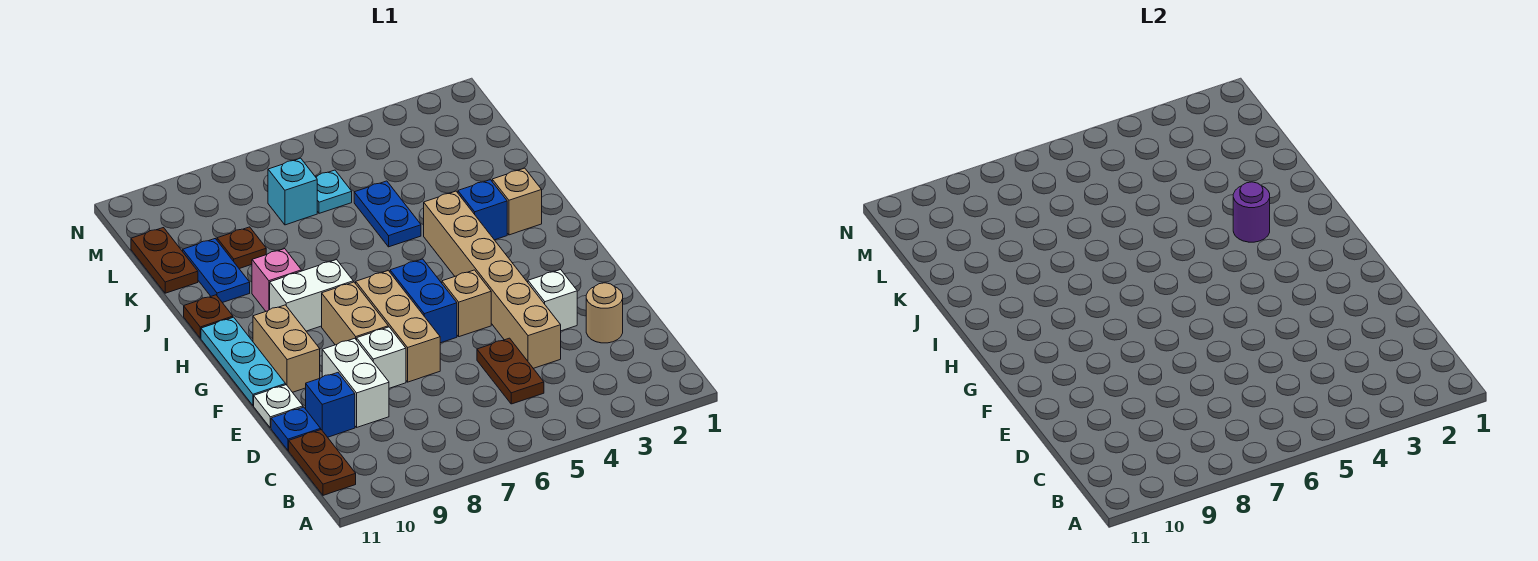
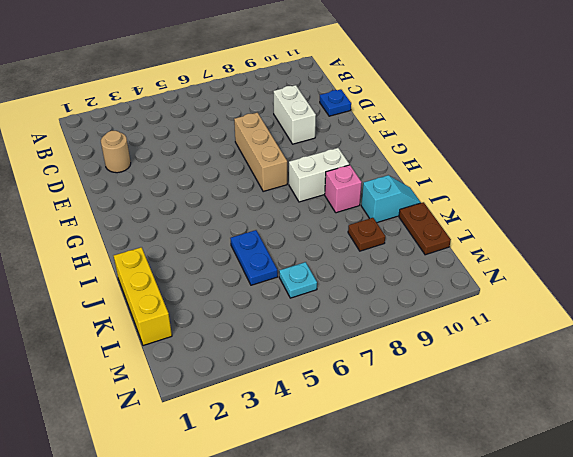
yellow brick J1:L1 level 1 -> none
cyan slope J10:J11 level 1 top 10 -> blue plate J10:K10 level 1
none -> brown plate B11:C11 level 1
none -> brown plate C5:D5 level 1
none -> tan brick D4:I4 level 1

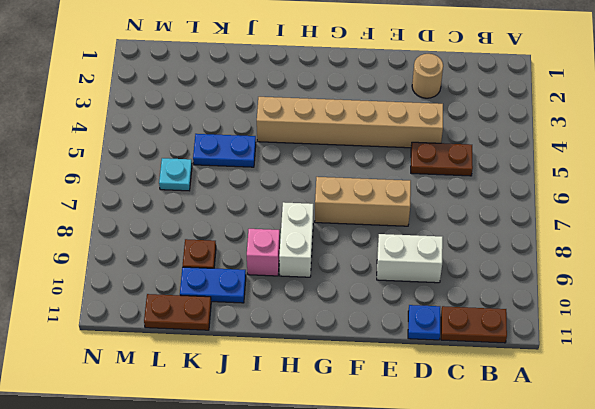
none -> blue brick D10 level 1
none -> white brick E3 level 1
none -> white brick E8 level 1

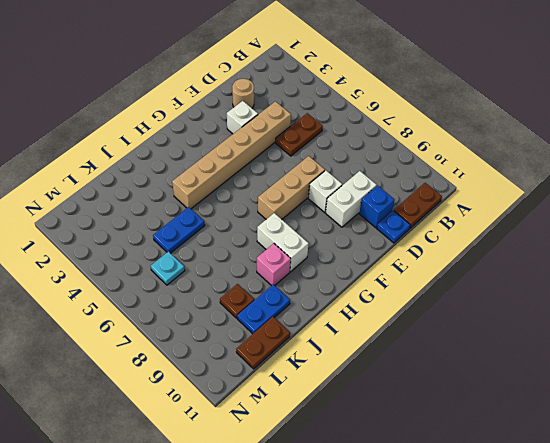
none -> white plate E11 level 1
none -> tan brick F5 level 1
none -> blue brick F6:G6 level 1

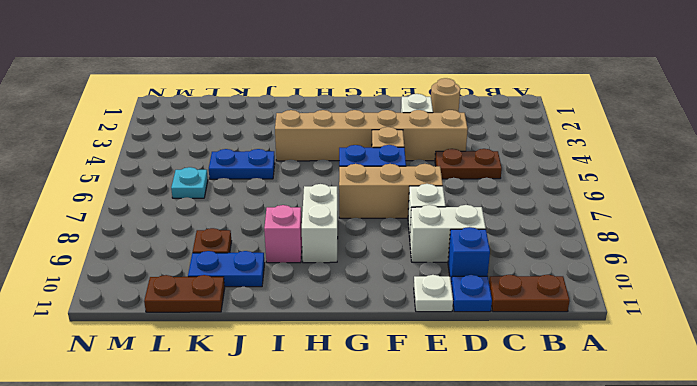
none -> tan brick F8:G8 level 1
none -> tan brick F10:G10 level 1
none -> cyan plate F11:H11 level 1

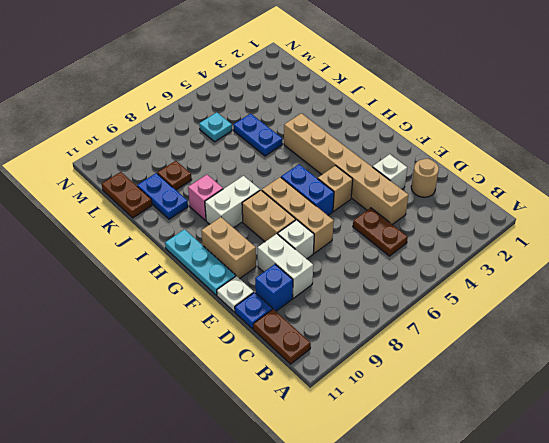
none -> tan brick I2 level 1
none -> blue brick I3 level 1
none -> brown plate I11 level 1

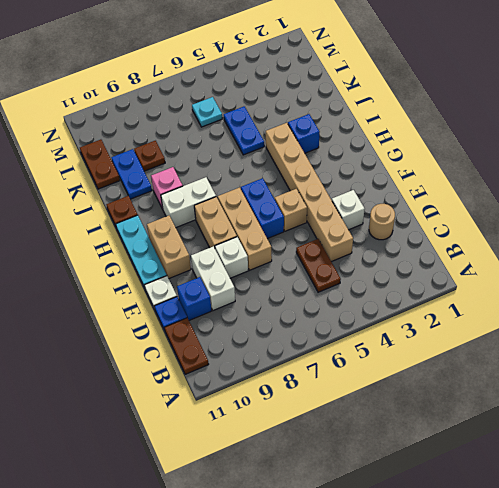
none -> tan brick I2 level 1
none -> cyan brick L7 level 1
none -> purple round brick I3 level 2

